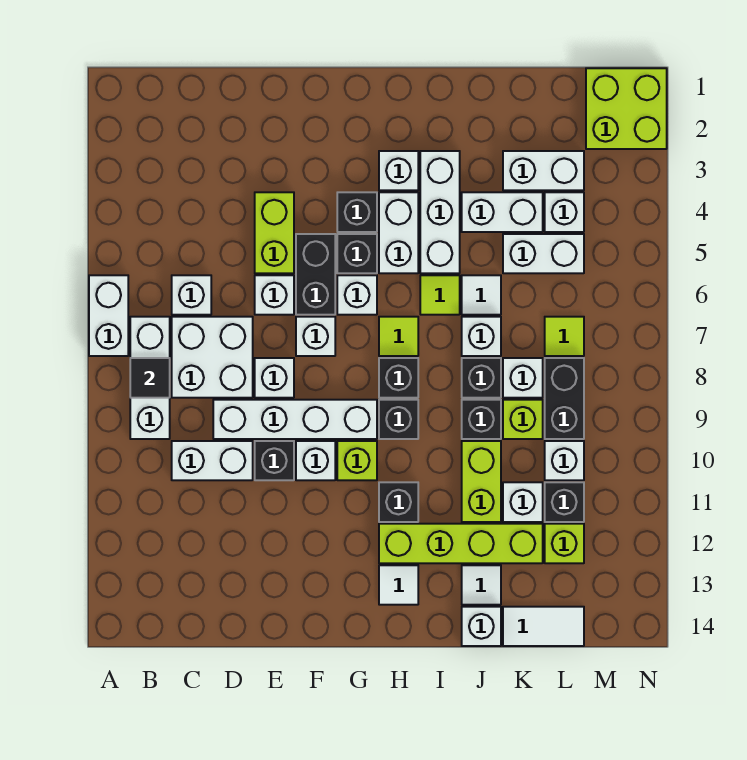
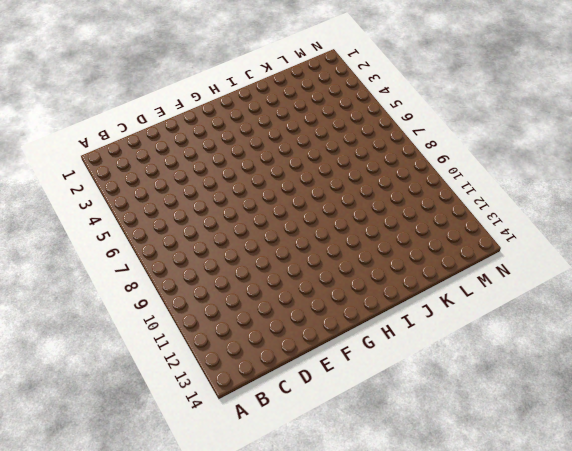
none -> white brick A6:A7 level 1
none -> white brick B7:B9 level 1
none -> white brick C6 level 1
none -> white brick C7:D8 level 1

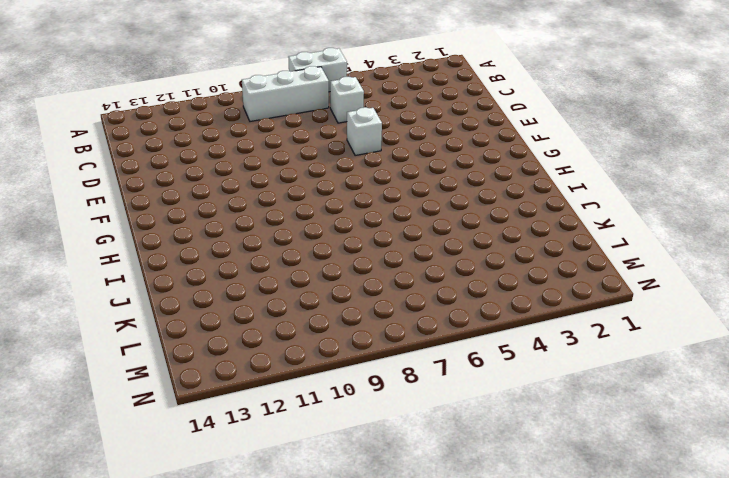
none -> white brick C7:D8 level 1
none -> white brick C10:D10 level 1
none -> white brick D9:G9 level 1
none -> lime brick E4:E5 level 1

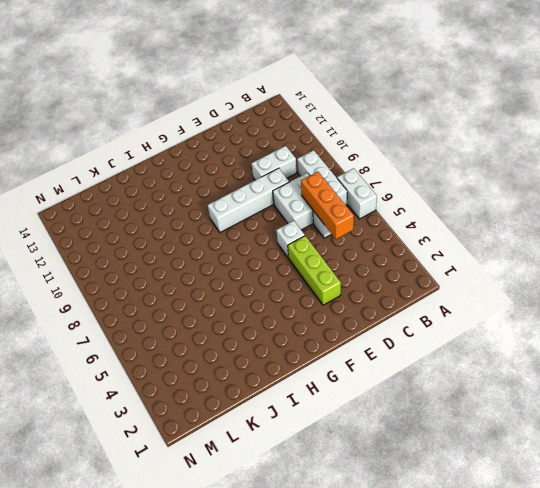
orange brick C5:C7 level 2 -> none
lime brick E3:E5 level 1 -> lime brick E4:E5 level 1
none -> white brick E8 level 1
none -> black brick E10 level 1
none -> black brick F5:F6 level 1
none -> white brick F7 level 1

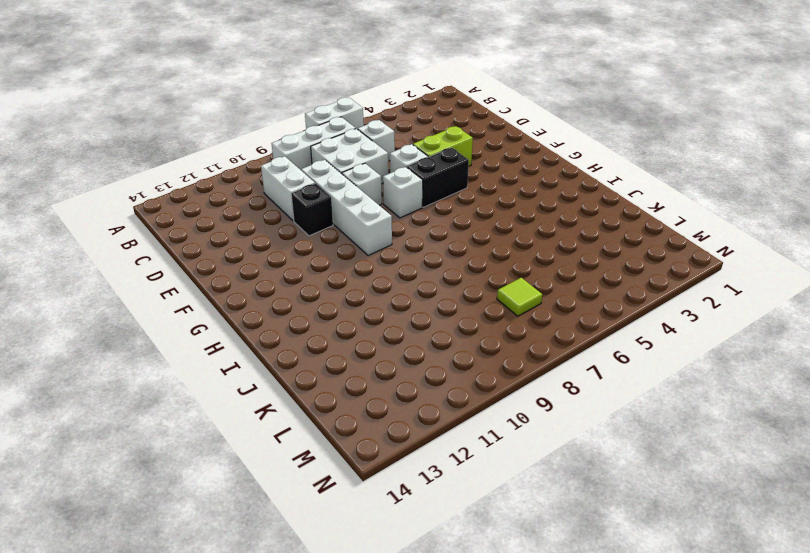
none -> white brick F10 level 1
none -> black brick G4 level 1
none -> black brick G5 level 1
none -> white brick G6 level 1

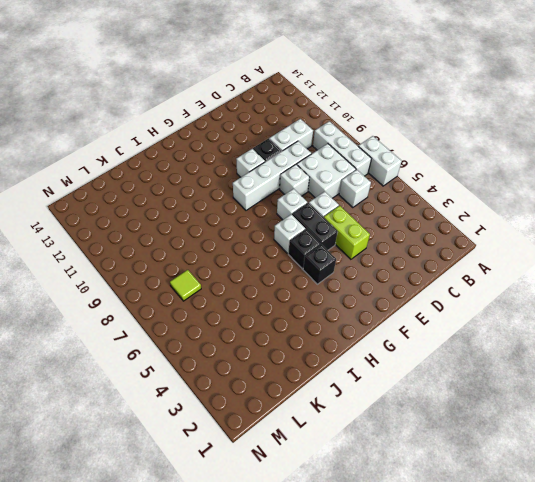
none -> lime brick G10 level 1
none -> white brick H3 level 1
none -> white brick H4:H5 level 1
none -> lime tile H7 level 1

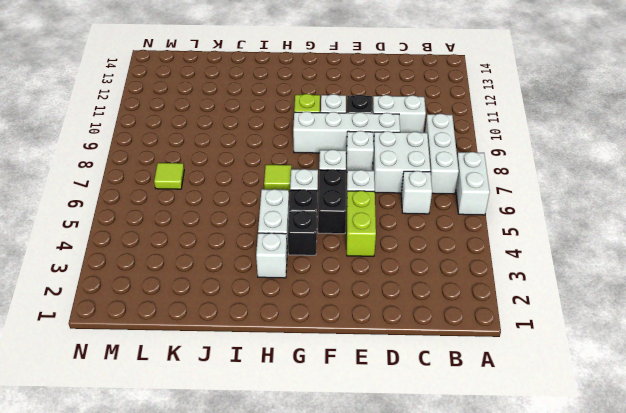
none -> black brick H8 level 1
none -> black brick H9 level 1
none -> black brick H11 level 1
none -> lime brick H12:K12 level 1

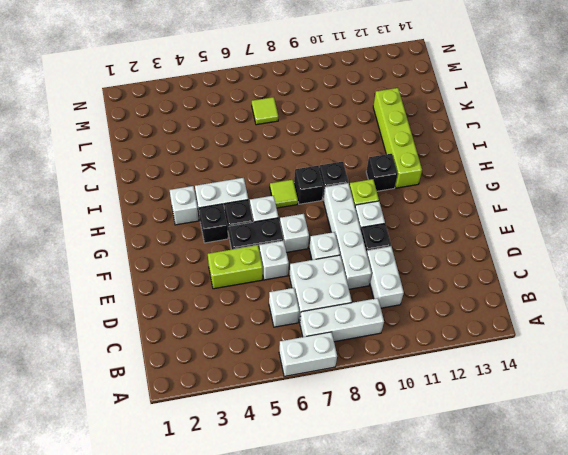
none -> white tile H13 level 1
none -> white brick I3:I5 level 1
none -> lime tile I6 level 1
none -> white brick J4:K4 level 1

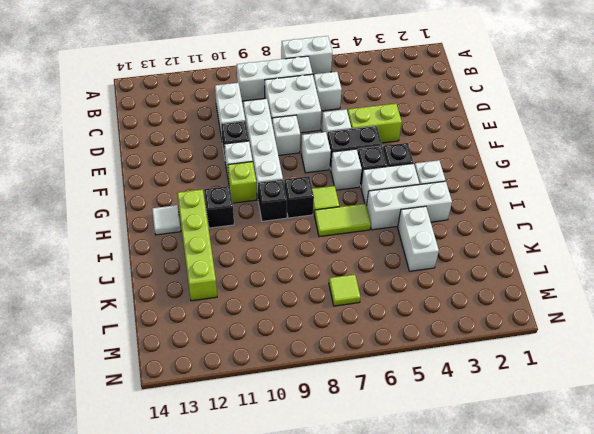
lime tile I6:I7 level 1 -> lime tile I6 level 1
none -> white tile J6 level 1
none -> white brick J7 level 1
none -> black brick J8 level 1
none -> black brick J9 level 1

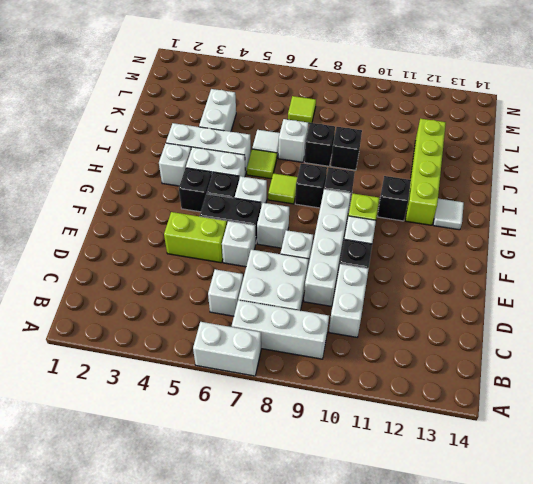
none -> lime brick J10:J11 level 1
none -> white tile J13 level 1
none -> white brick J14 level 1
none -> white brick K3:L3 level 1

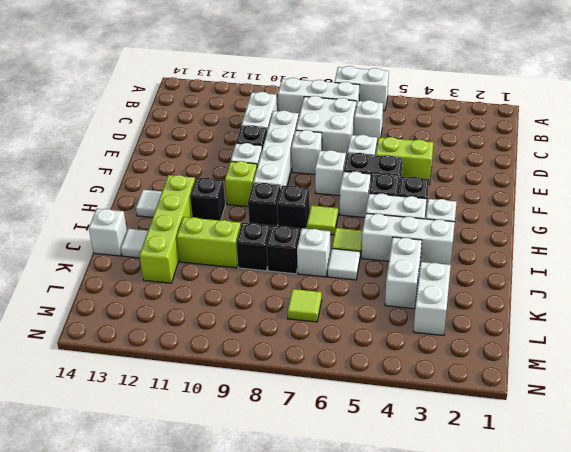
none -> white brick K5:L5 level 1
none -> white brick K8 level 1
none -> lime brick K9 level 1
none -> white brick K11 level 1

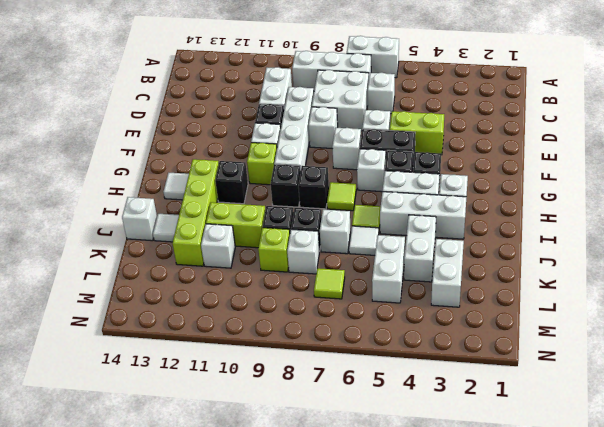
none -> white tile K14:L14 level 1
none -> white brick L4 level 1
none -> black brick L8:L9 level 1
none -> white brick L10 level 1

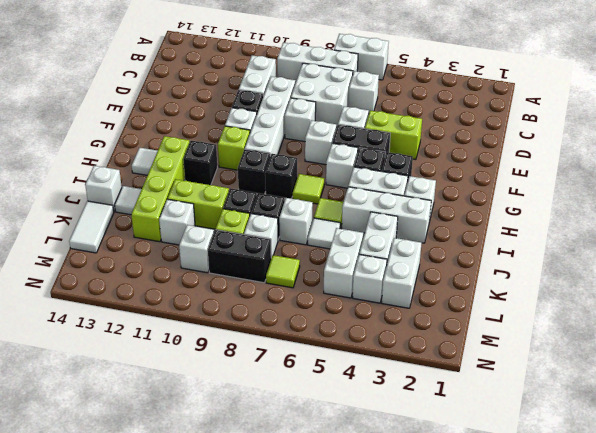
none -> black brick L11 level 1
none -> lime brick L12 level 1
none -> lime brick M1:N2 level 1
none -> black tile B8 level 2

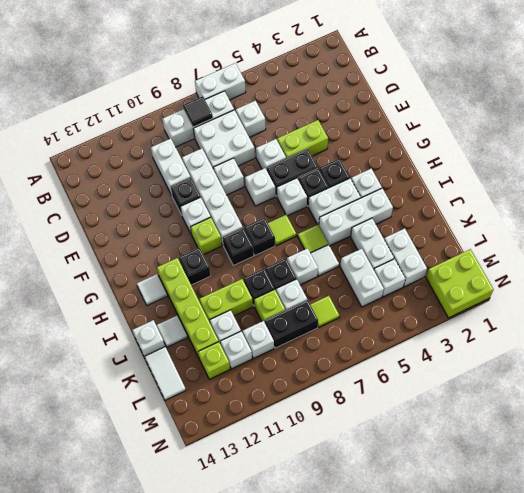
white brick L11 level 1 -> black brick L11 level 1

